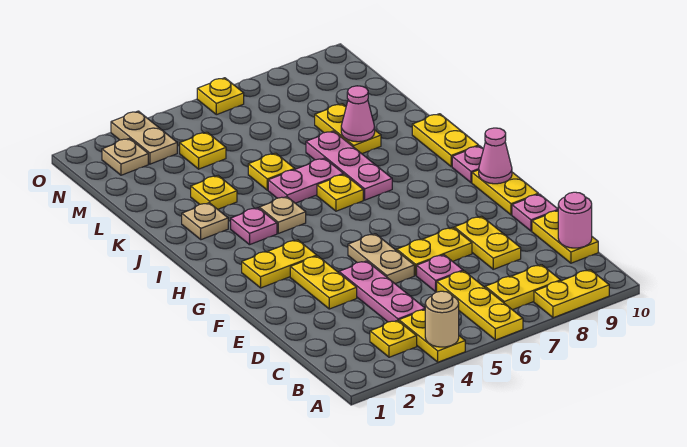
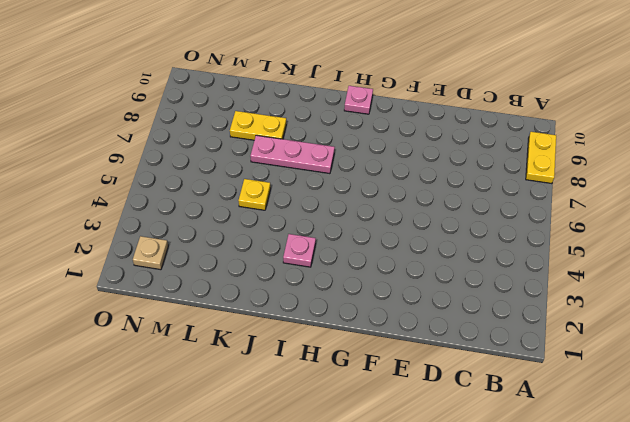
none -> yellow plate A4:B4 level 1
none -> yellow plate A6:C6 level 1
none -> yellow plate B3 level 1
none -> yellow plate B7:B8 level 1

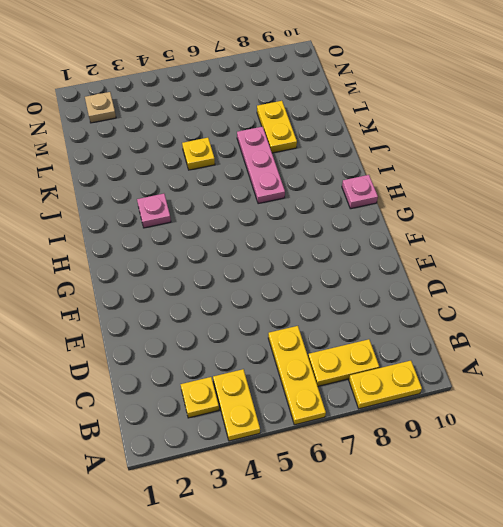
none -> pink plate C4:E4 level 1
none -> yellow plate C10:D10 level 1
none -> pink plate D6 level 1
none -> yellow plate D8:E8 level 1

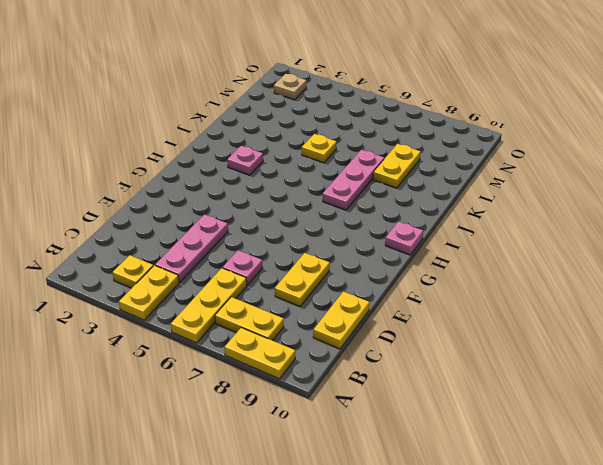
none -> yellow plate E3:F3 level 1
none -> tan plate E5:F5 level 1
none -> yellow plate E6:E7 level 1
none -> pink plate E10 level 1

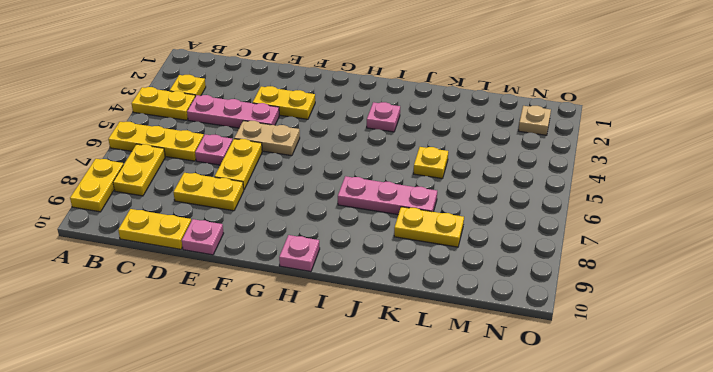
none -> yellow plate F10:G10 level 1
none -> yellow plate G2:G3 level 1
none -> tan plate I4 level 1
none -> yellow plate I6 level 1

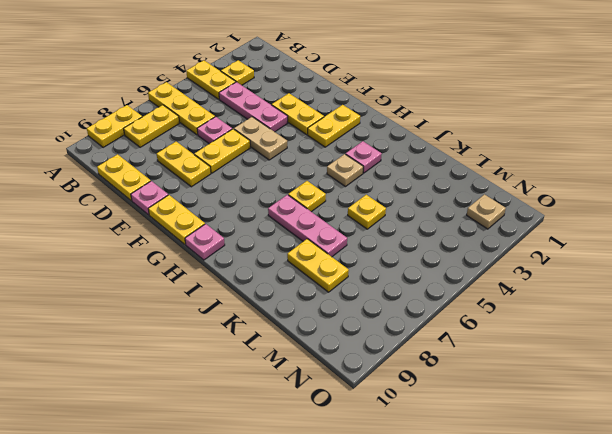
none -> yellow plate I10:J10 level 1
none -> tan plate J2 level 1
none -> pink plate J5:J6 level 1
none -> yellow plate K3 level 1

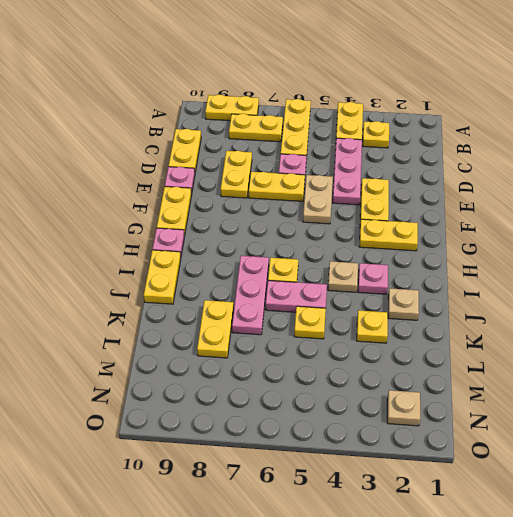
none -> yellow plate M4 level 1
none -> tan plate N3:O3 level 1
none -> yellow plate O6 level 1
none -> tan round brick A4 level 2

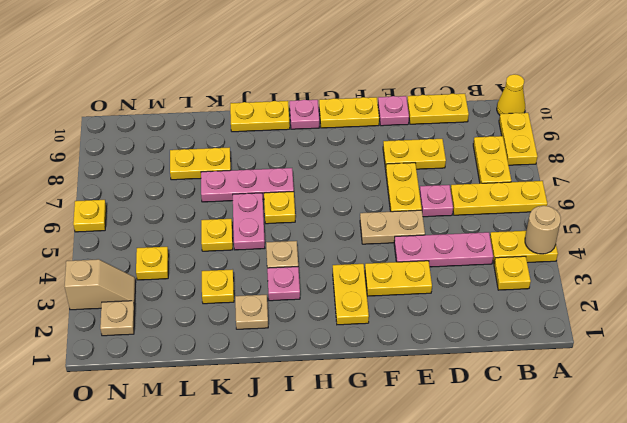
yellow cone A10 level 1 -> none
tan slope N3:O3 level 1 top O -> tan plate N3:O3 level 1
none -> pink round brick C10 level 2
none -> pink cone G10 level 2
none -> pink cone K8 level 2

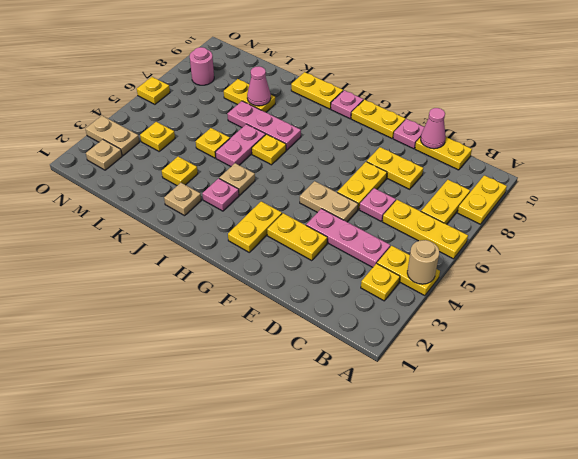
pink cone D10 level 2 -> pink cone G10 level 2
pink round brick N8 level 1 -> pink round brick C10 level 2

